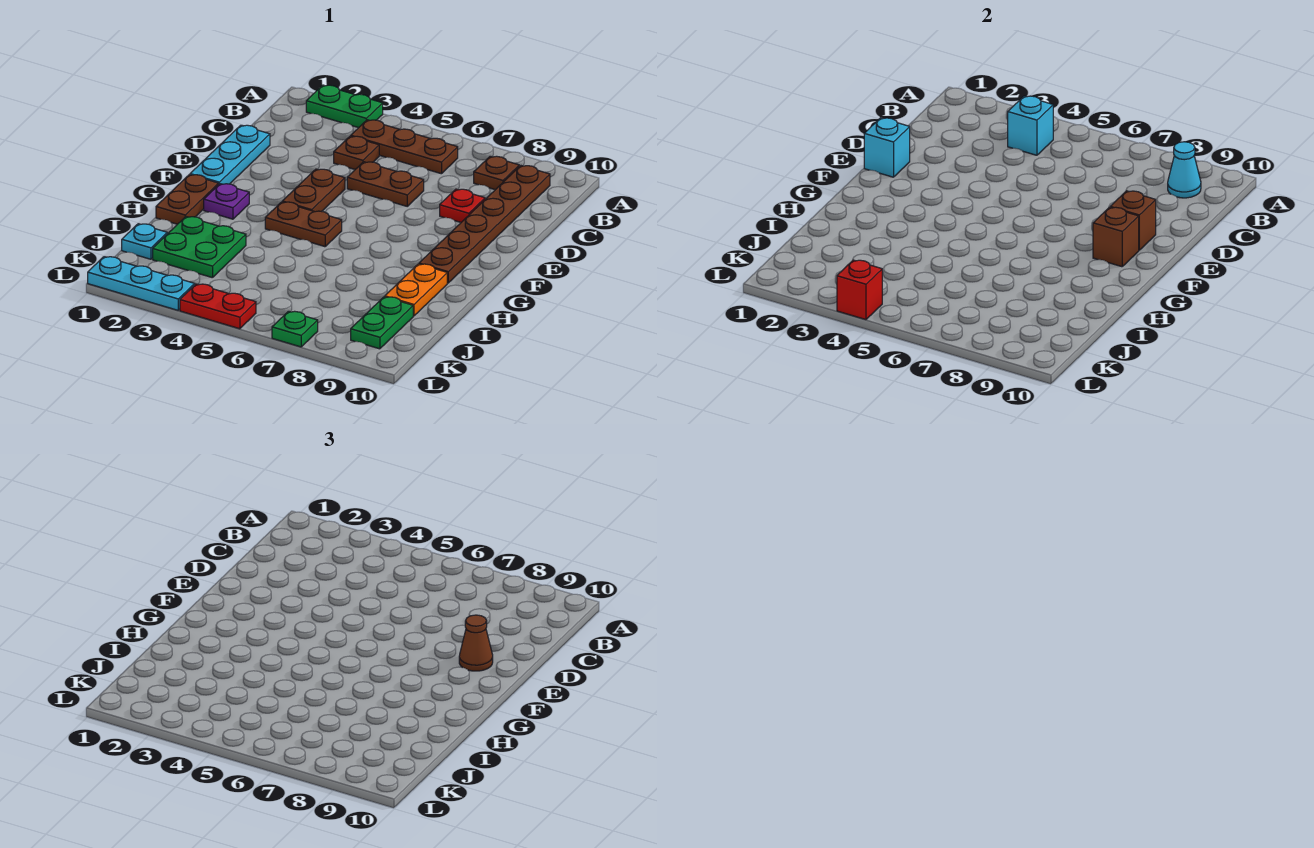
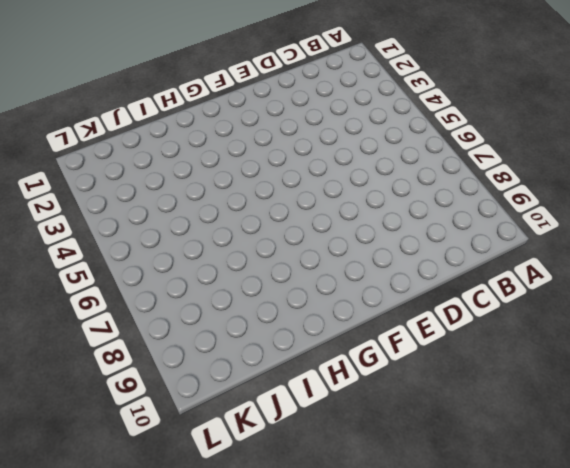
none -> green plate A2:A3 level 1
none -> brown plate B4:B6 level 1
none -> brown plate B8 level 1

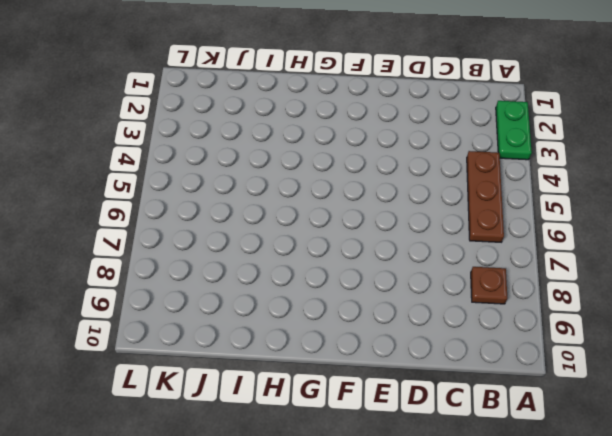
none -> brown plate B9:G9 level 1
none -> brown plate C4 level 1
none -> cyan plate D1:F1 level 1

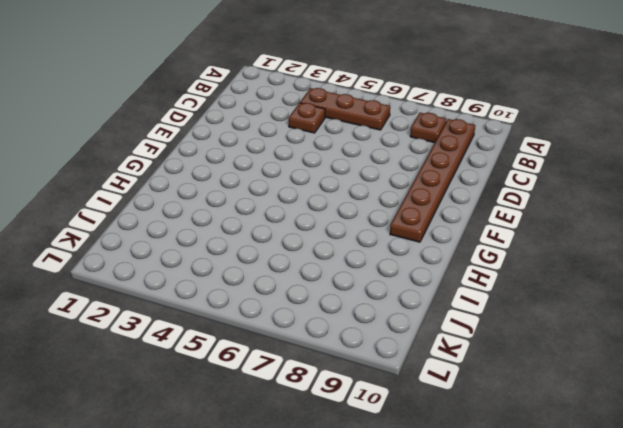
none -> green plate A2:A3 level 1
none -> cyan plate D1:F1 level 1
none -> brown plate D5:D6 level 1

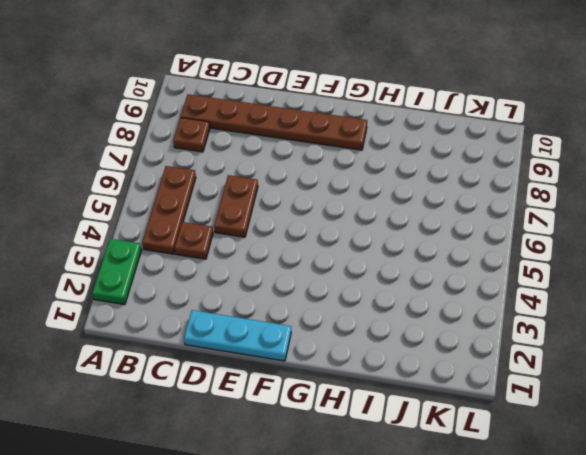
none -> red plate D8 level 1
none -> brown plate E4:F4 level 1
none -> brown plate G1:H1 level 1

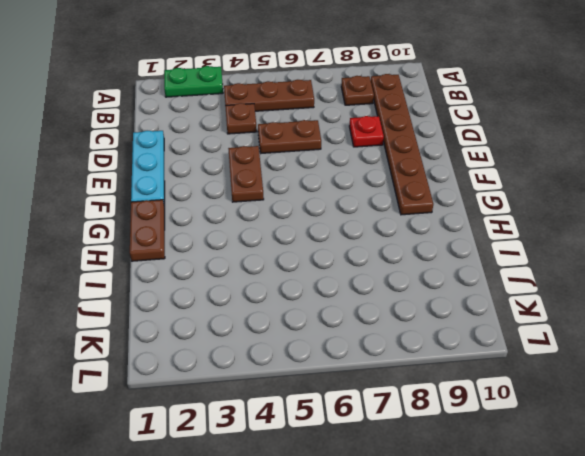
none -> purple plate G2 level 1
none -> brown plate G4:G5 level 1
none -> orange plate H9:I9 level 1

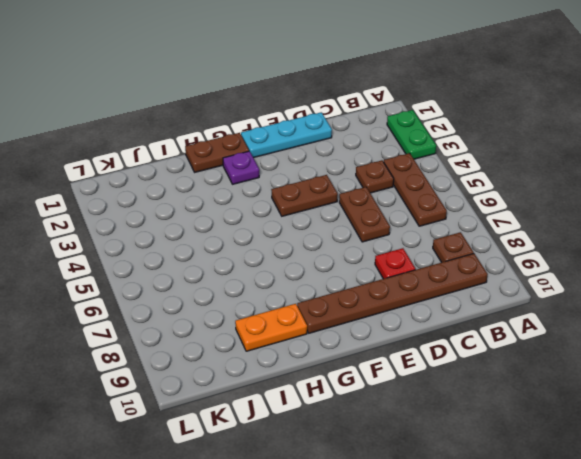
none -> brown plate G4:G5 level 1
none -> green plate I2:J3 level 1
none -> cyan plate J1 level 1

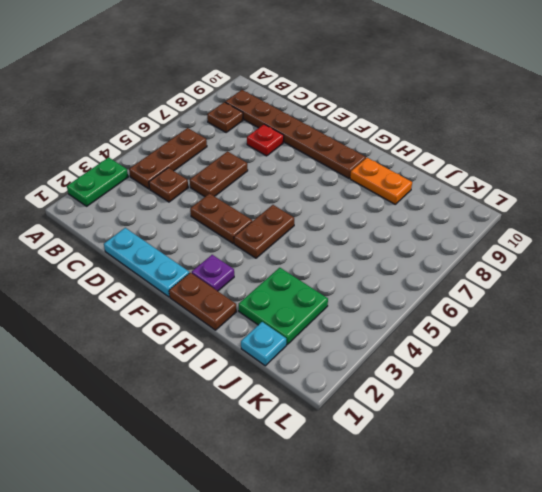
none -> green plate J9:K9 level 1
none -> cyan plate L1:L3 level 1
none -> red plate L4:L5 level 1

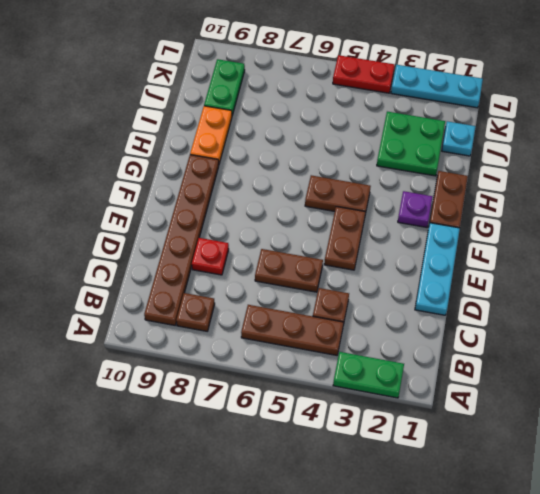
none -> green plate L7 level 1
none -> cyan brick B4 level 2
none -> cyan cone B9 level 2

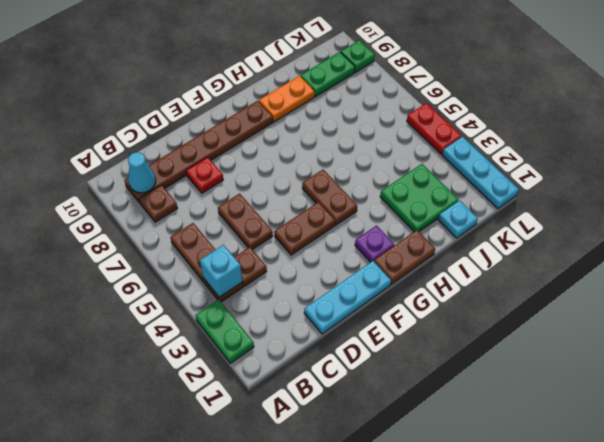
green plate L9 level 1 -> green plate L7 level 1
none -> cyan brick E1 level 2
none -> brown brick E9 level 2
none -> brown brick F9 level 2

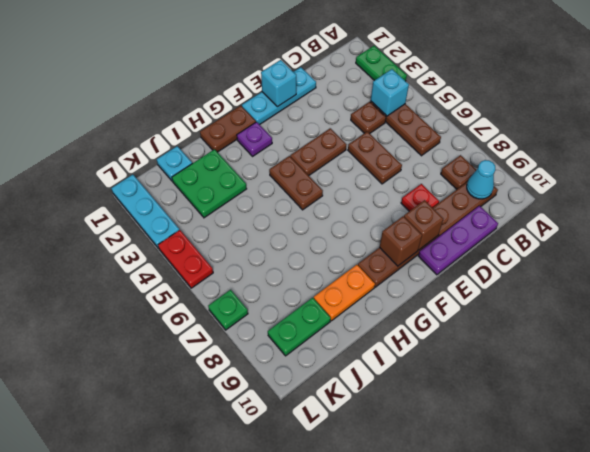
purple plate C10:E10 level 1 -> none
none -> red brick L4 level 2
none -> brown cone E9 level 3

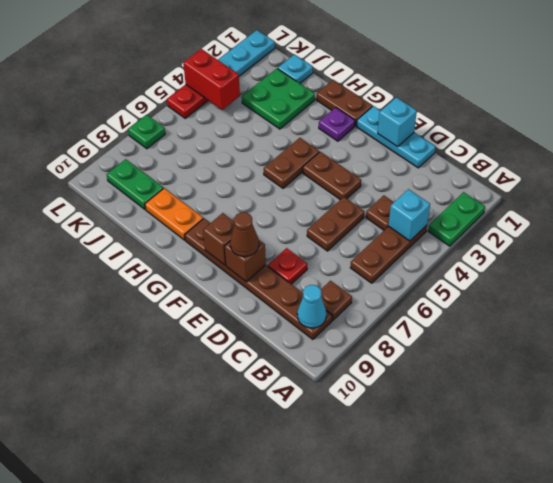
red brick K4:L4 level 2 -> red brick L4 level 2

